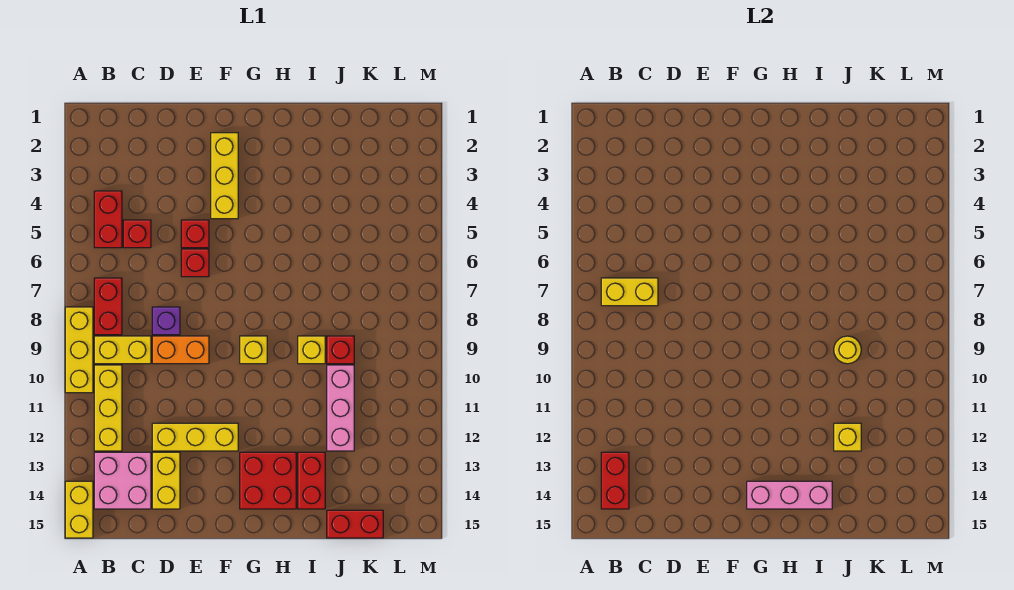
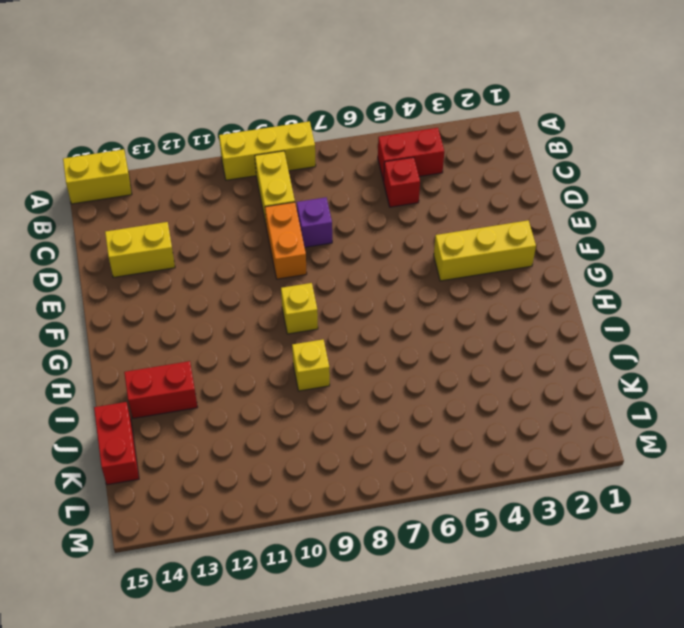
none -> red brick B7:B8 level 1
none -> yellow brick B10:B12 level 1
none -> pink brick B13:C14 level 1

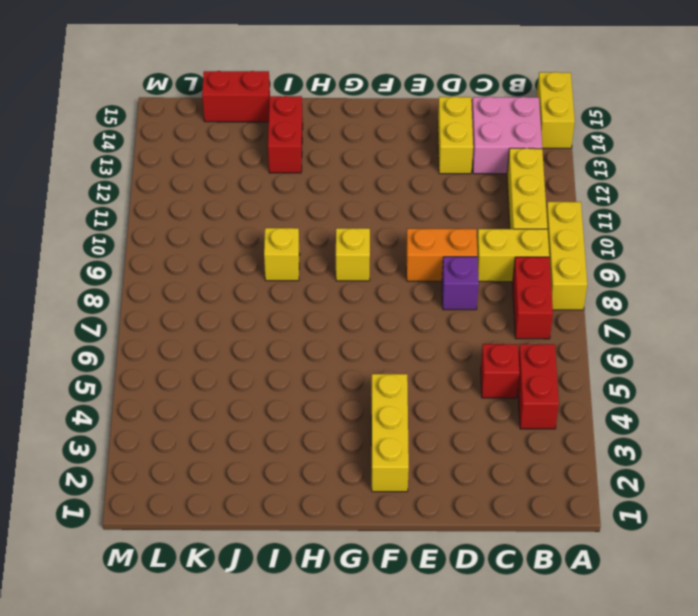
none -> yellow brick D12:F12 level 1
none -> red brick E5 level 1
none -> red brick E6 level 1

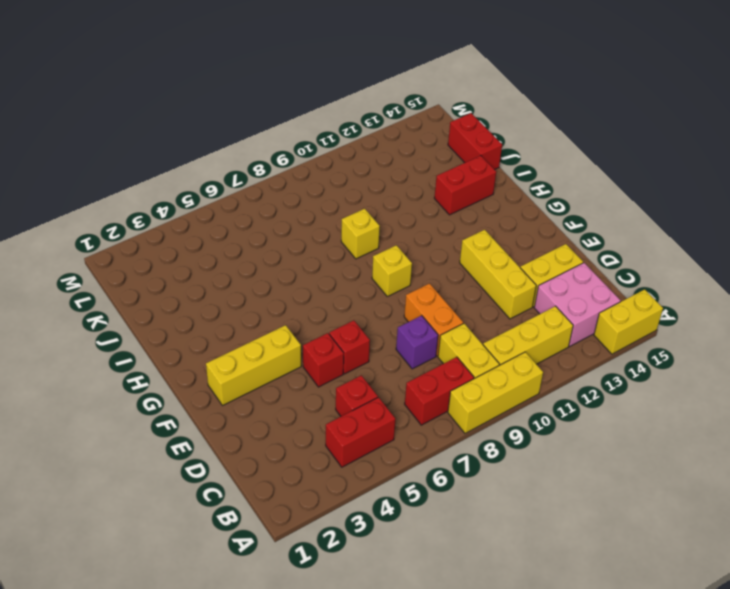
none -> red brick G13:H14 level 1
none -> red brick J9 level 1
none -> pink brick J10:J12 level 1

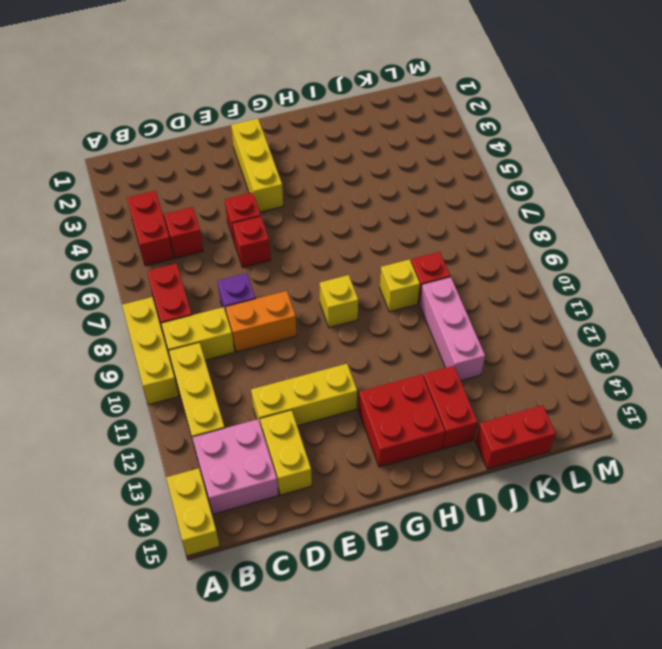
none -> yellow brick B7:C7 level 2
none -> red brick B13:B14 level 2
none -> pink brick G14:I14 level 2

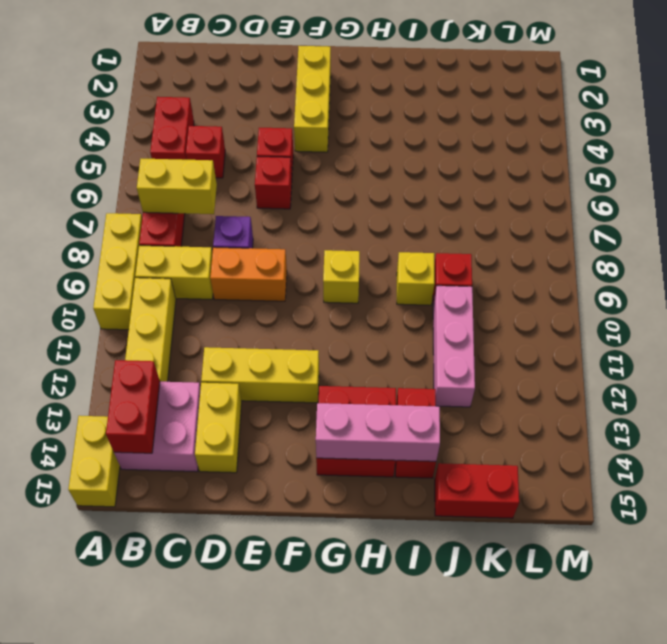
none -> yellow round brick J9 level 2
none -> yellow brick J12 level 2

